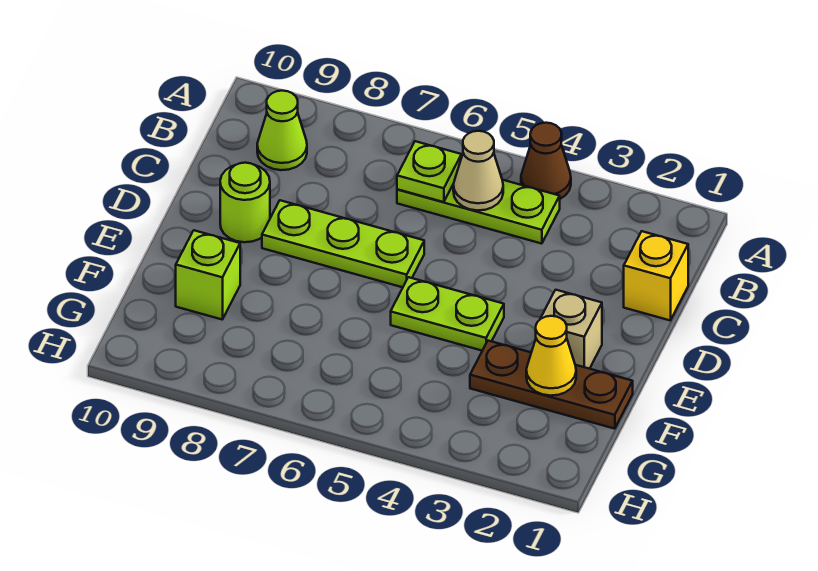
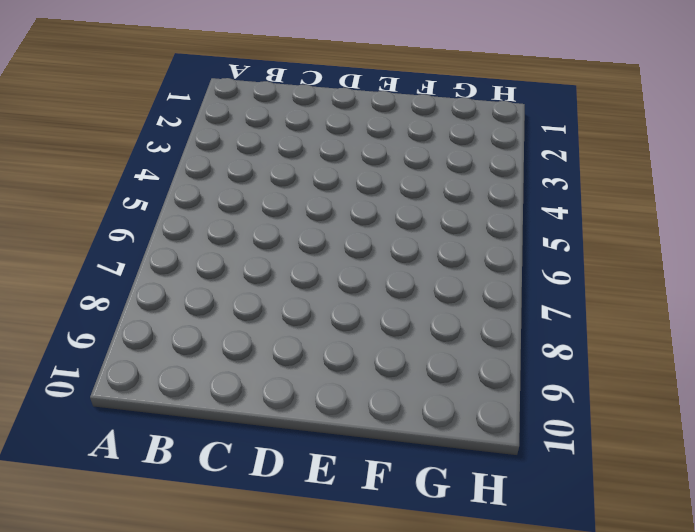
none -> brown cone A4 level 1
none -> lime plate B4:B6 level 1
none -> lime cone B9 level 1

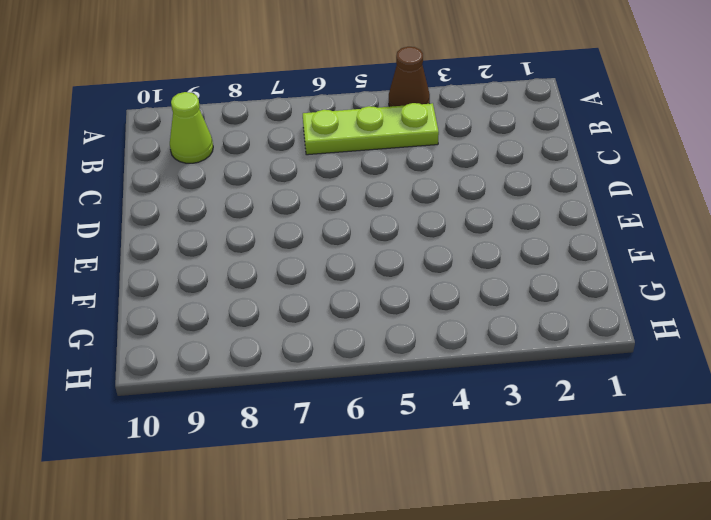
none -> yellow brick C1 level 1
none -> lime plate D6:D8 level 1
none -> lime round brick D9 level 1

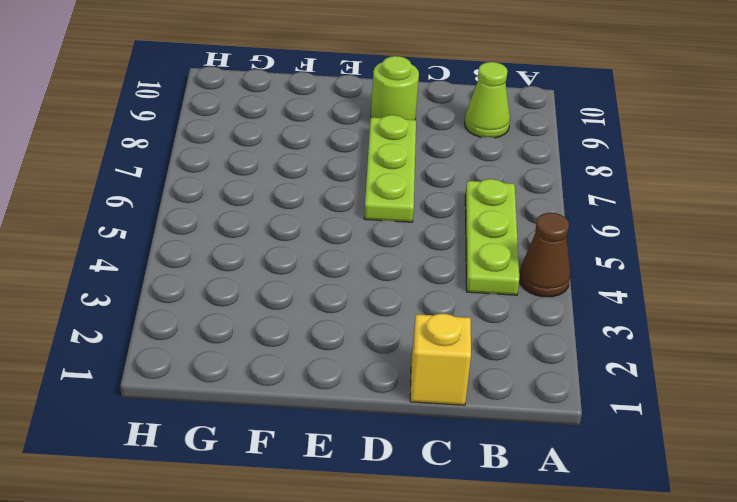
none -> tan brick E2 level 1
none -> lime plate E4:E5 level 1
none -> brown plate F1:F3 level 1

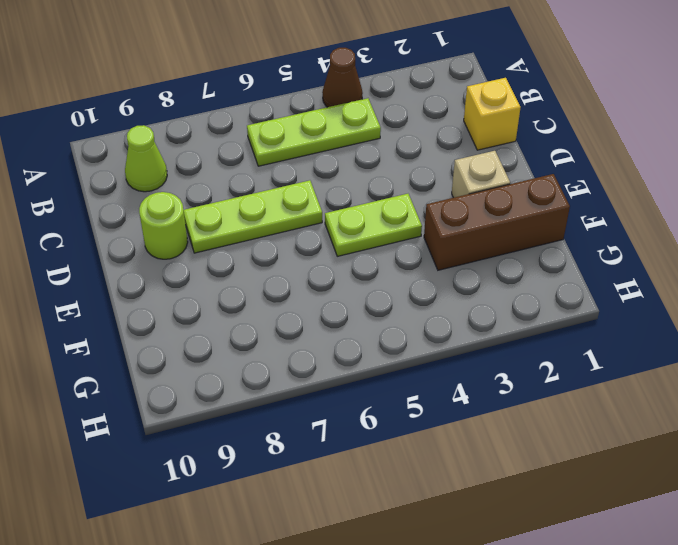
brown brick F1:F3 level 1 -> brown plate F1:F3 level 1
none -> lime brick F9 level 1
none -> tan cone B5 level 2
none -> lime plate B6 level 2

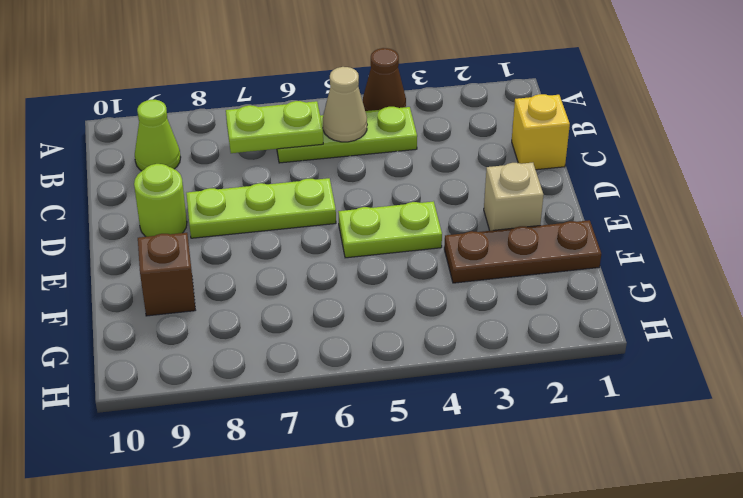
lime plate B6:B7 level 2 -> lime plate B6 level 2
brown brick F9 level 1 -> lime brick F9 level 1
none -> yellow cone F2 level 2

